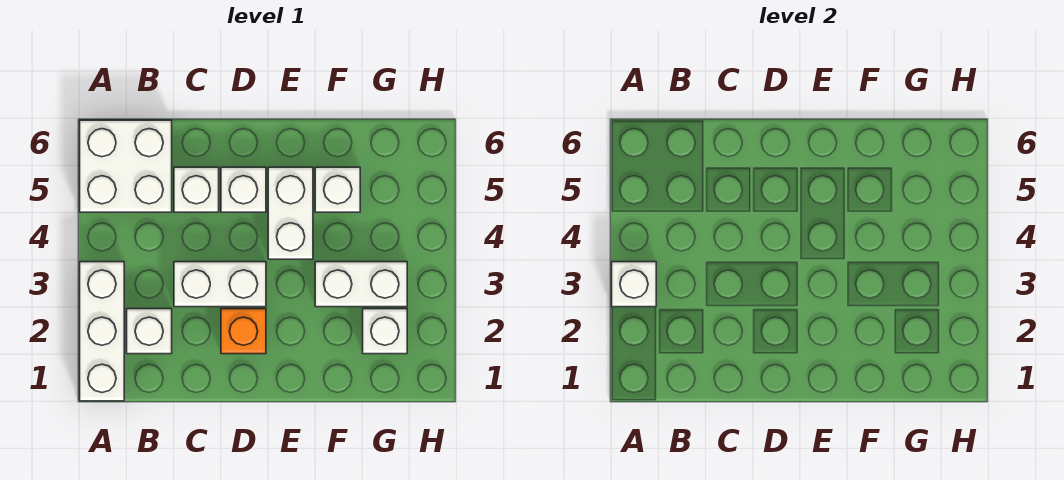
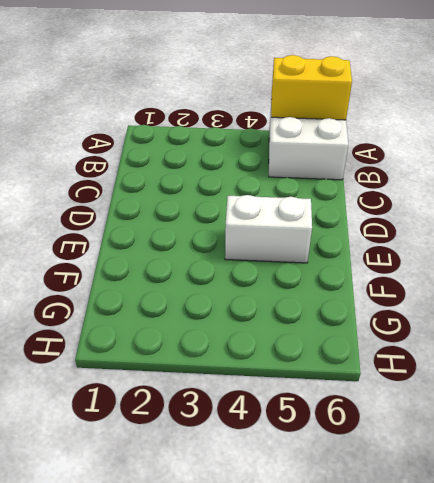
yellow brick A5:A6 level 2 -> none
none -> white brick A1:A3 level 1
none -> white brick B2 level 1
none -> white brick C3:D3 level 1

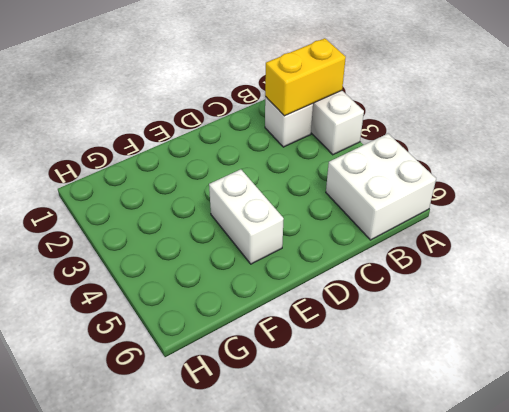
yellow brick A2:B2 level 2 -> none
none -> white brick C3:D3 level 1
none -> white brick C5 level 1
none -> orange brick D2 level 1

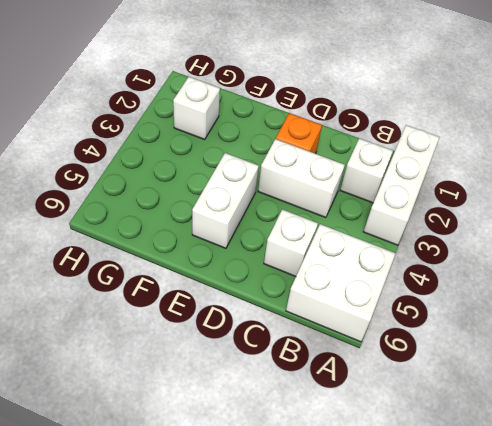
none -> white brick D5 level 1
none -> white brick F3:G3 level 1
none -> white brick F5 level 1

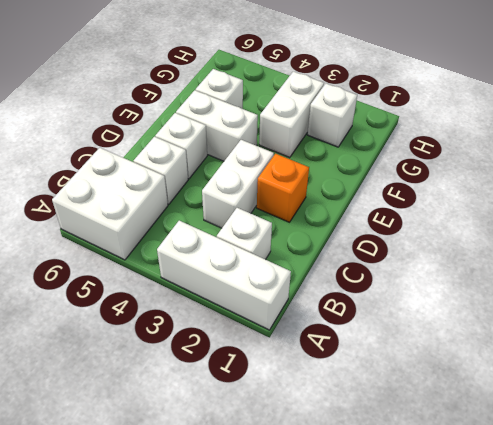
none -> white brick A3 level 2

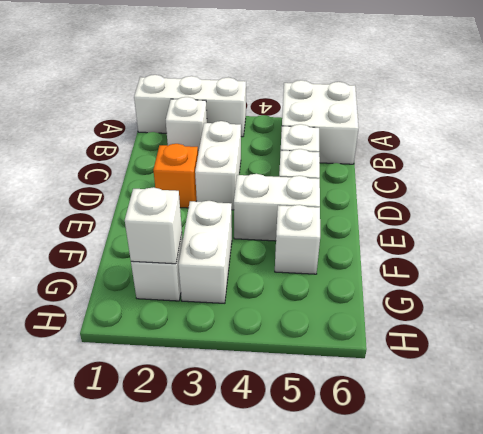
white brick G2 level 2 -> white brick A3 level 2

